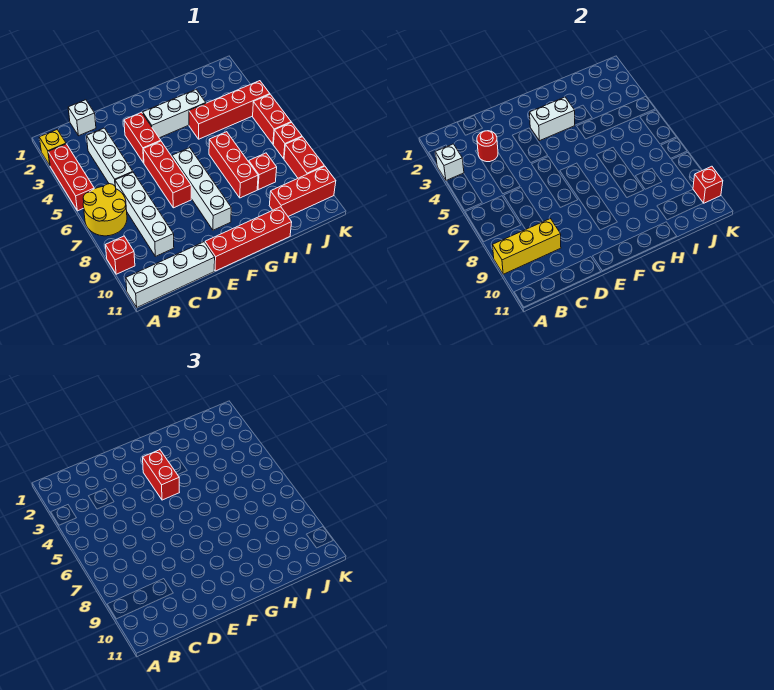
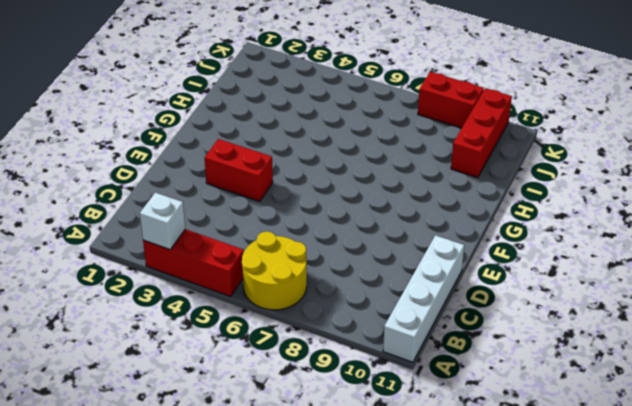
none -> yellow brick A2 level 1
none -> red brick A9 level 1
none -> white brick C1 level 1

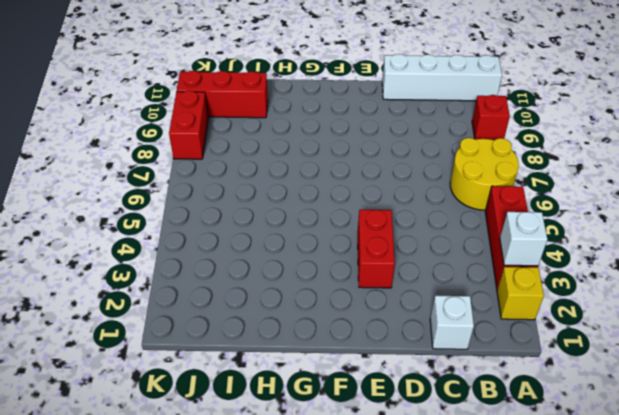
none -> white brick C3:C5 level 1
none -> white brick C6:C9 level 1
none -> red brick E5:E7 level 1

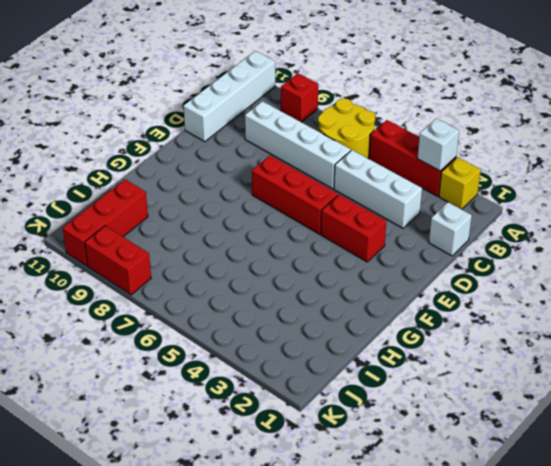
none -> red brick E11:H11 level 1
none -> white brick F3:H3 level 1
none -> white brick F6:F9 level 1

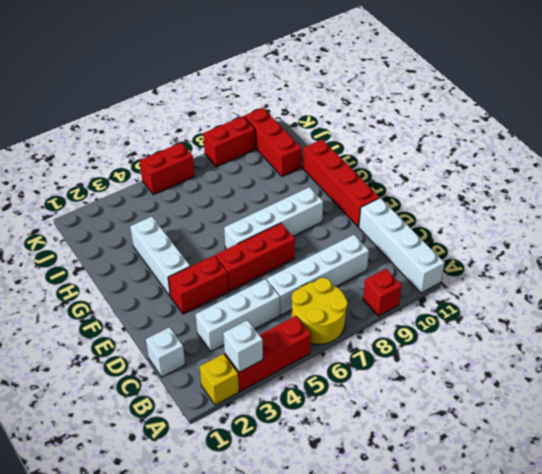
none -> red brick H4:K4 level 1
none -> red brick H6:H8 level 1
none -> red brick I8 level 1

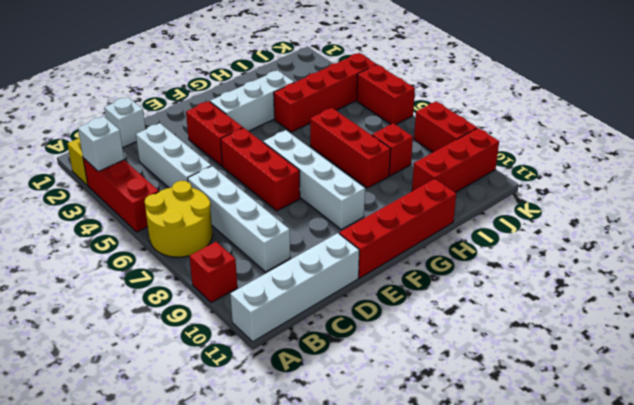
none -> red brick K7 level 1
none -> yellow brick A9:C9 level 2
none -> red round brick C3 level 2

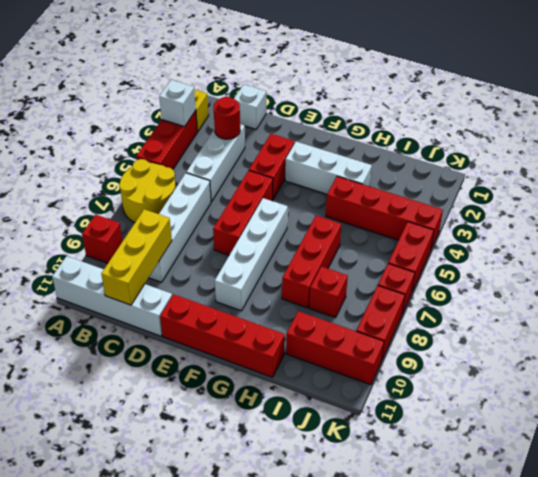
yellow brick C9:C11 level 2 -> yellow brick A9:C9 level 2
none -> white brick F3:G3 level 2
none -> red brick K10 level 2
none -> red brick F3:F4 level 3

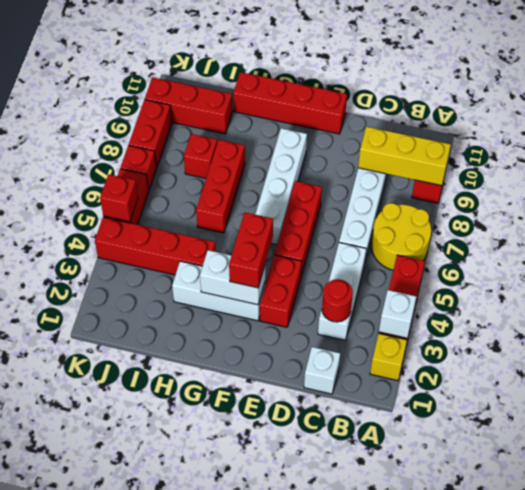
red brick K5 level 2 -> red brick K10 level 2
none -> white brick A11:D11 level 1

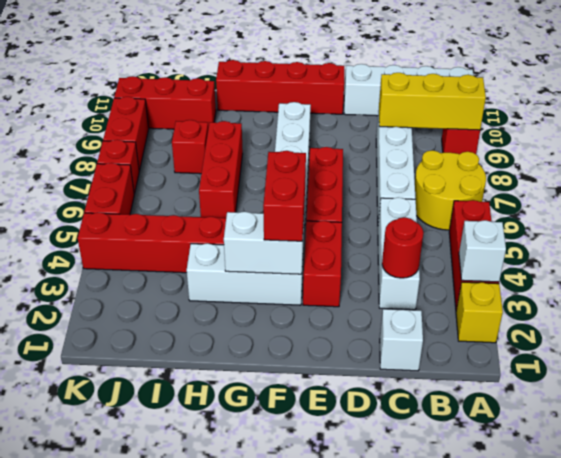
none -> red brick K10 level 2

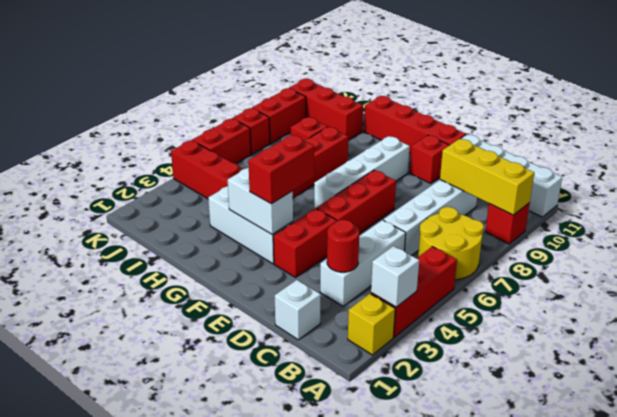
red brick E10 level 1 -> red brick K10 level 2

